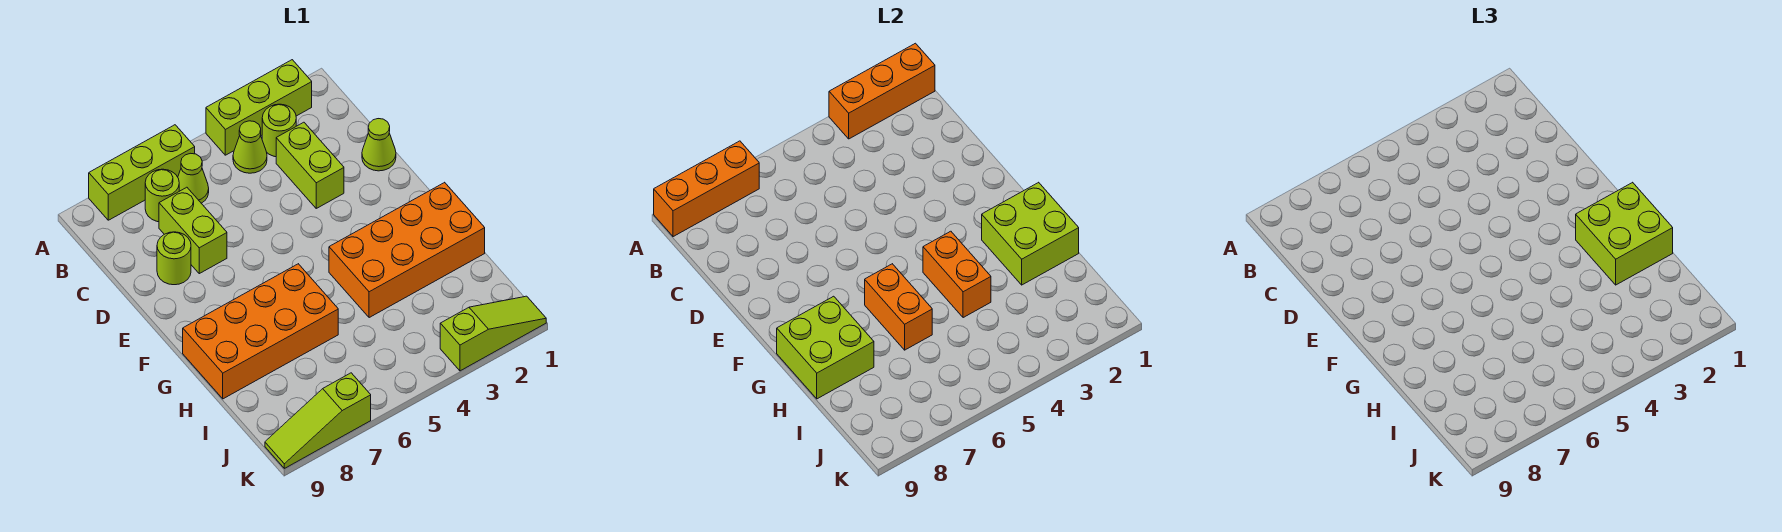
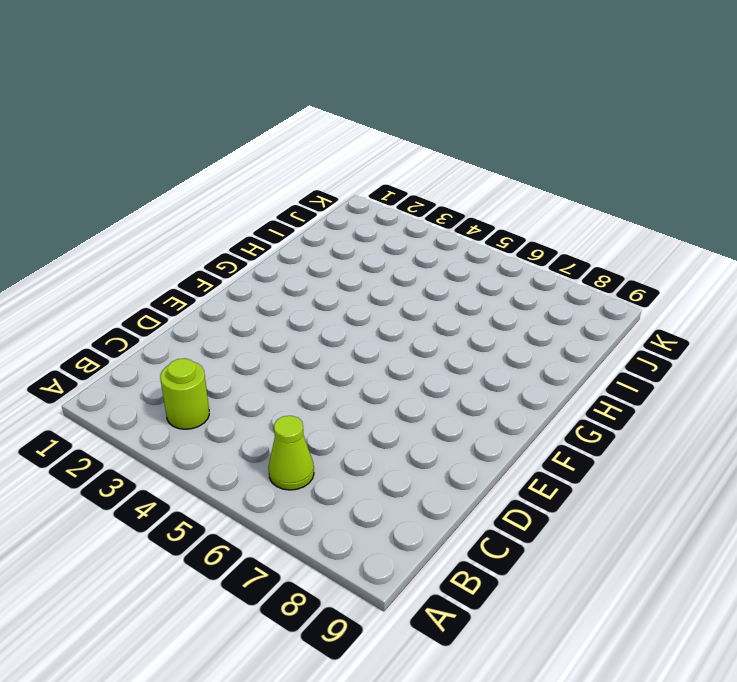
none -> lime brick A2:A4 level 1
none -> lime brick A6:A8 level 1
none -> lime cone B4 level 1

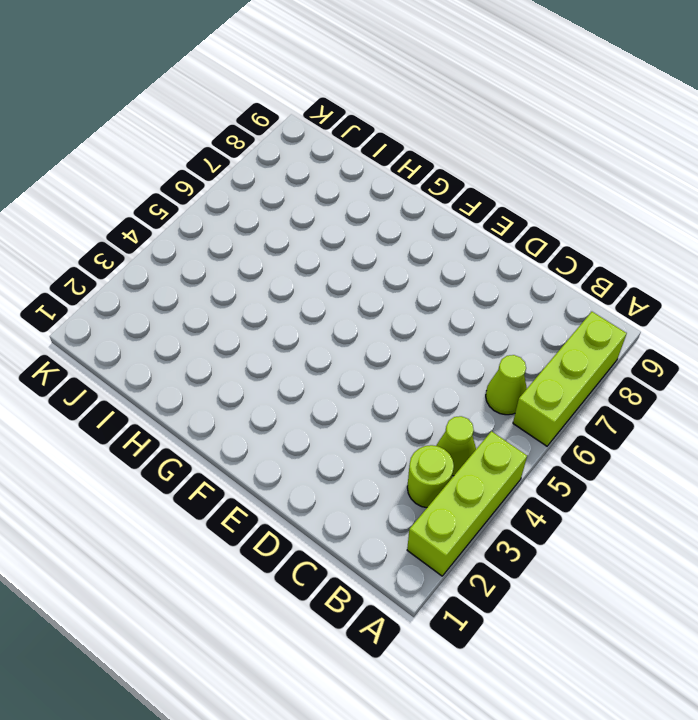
none -> lime round brick B7 level 1
none -> lime brick C3:D3 level 1
none -> lime brick C7:D7 level 1

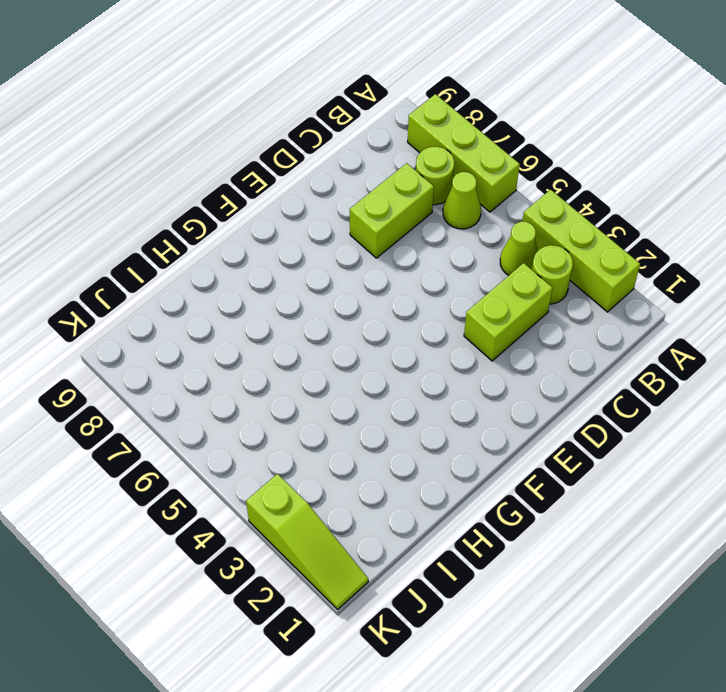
none -> lime cone D1 level 1
none -> lime round brick D8 level 1
none -> orange brick G1:H4 level 1

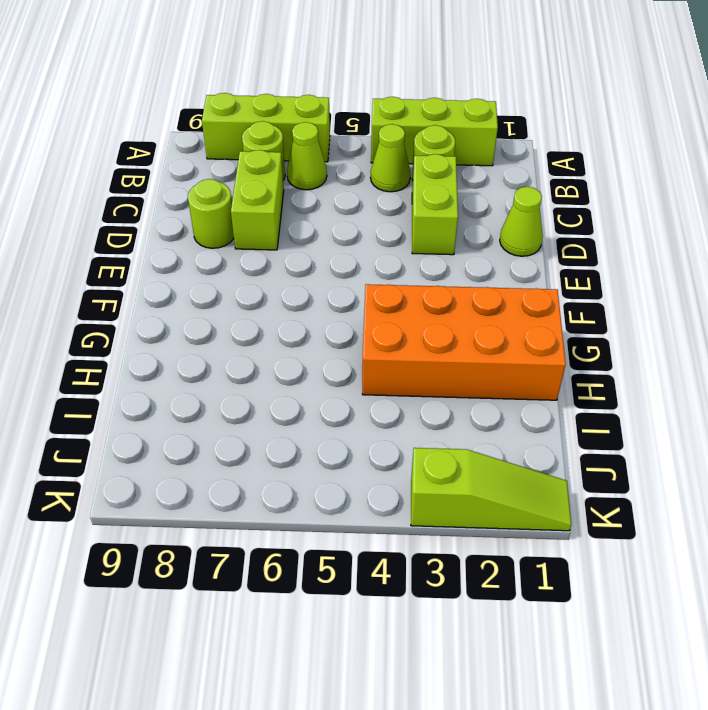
none -> orange brick G6:H9 level 1
none -> lime slope K7:K9 level 1 top 7
none -> orange brick A1:A3 level 2

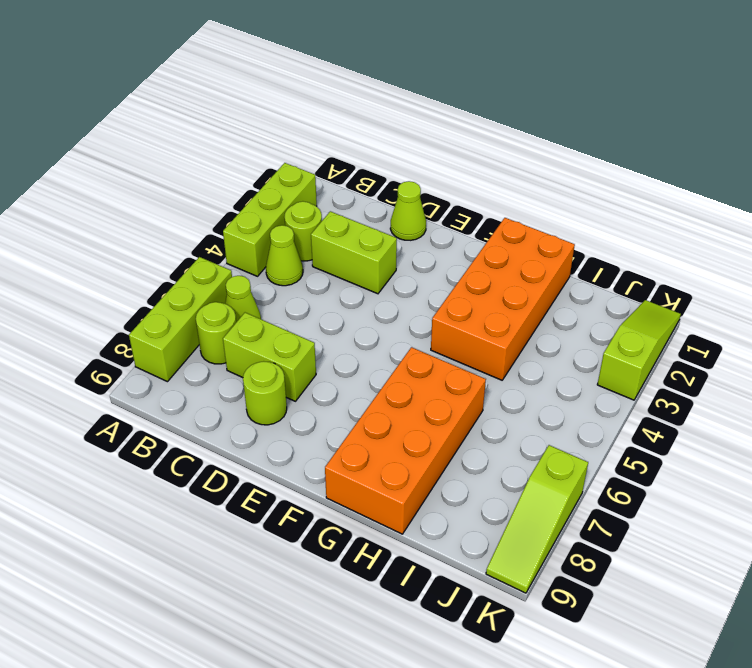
none -> orange brick A1:A3 level 2
none -> orange brick A7:A9 level 2
none -> lime brick G1:H2 level 2

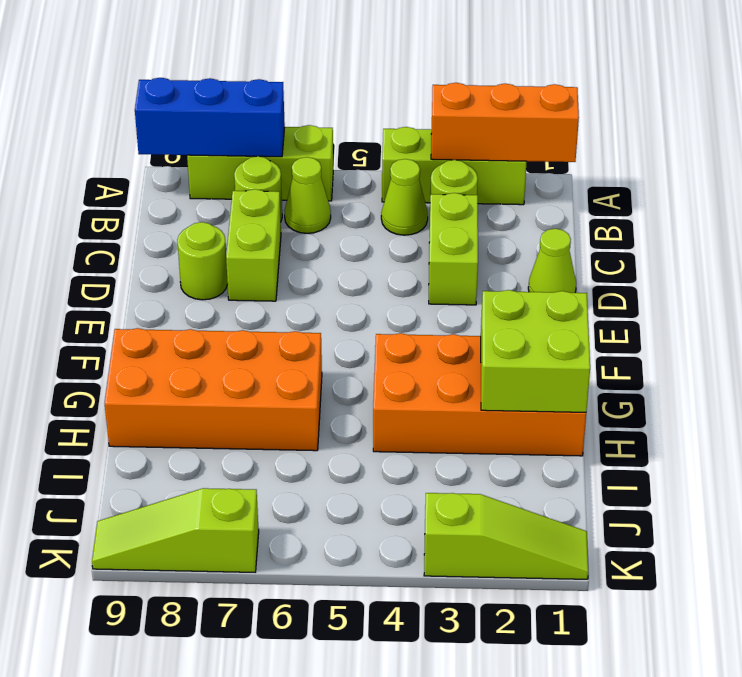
blue brick A7:A9 level 2 -> orange brick A7:A9 level 2
none -> orange brick G4:H4 level 2
none -> orange brick G6:H6 level 2
none -> lime brick G8:H9 level 2

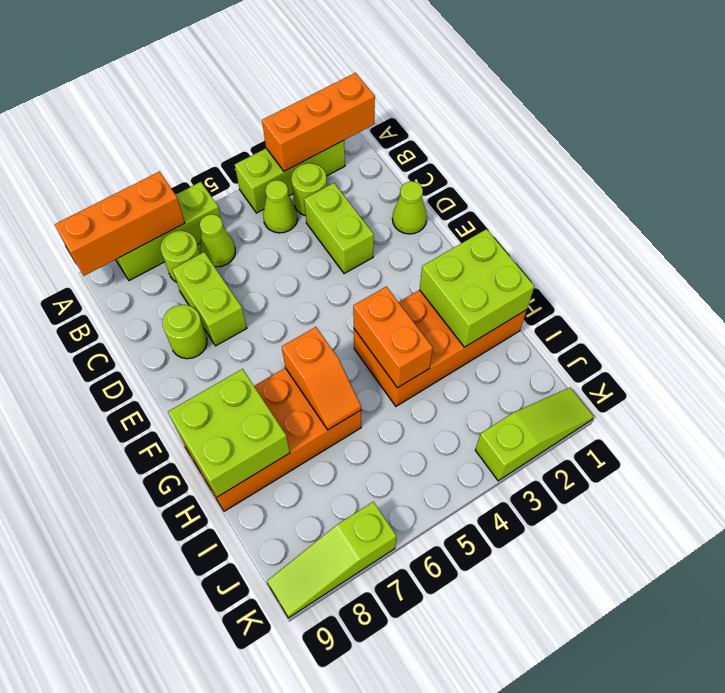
orange slope G6:H6 level 2 top G -> orange brick G6:H6 level 2
none -> lime brick G1:H2 level 3

